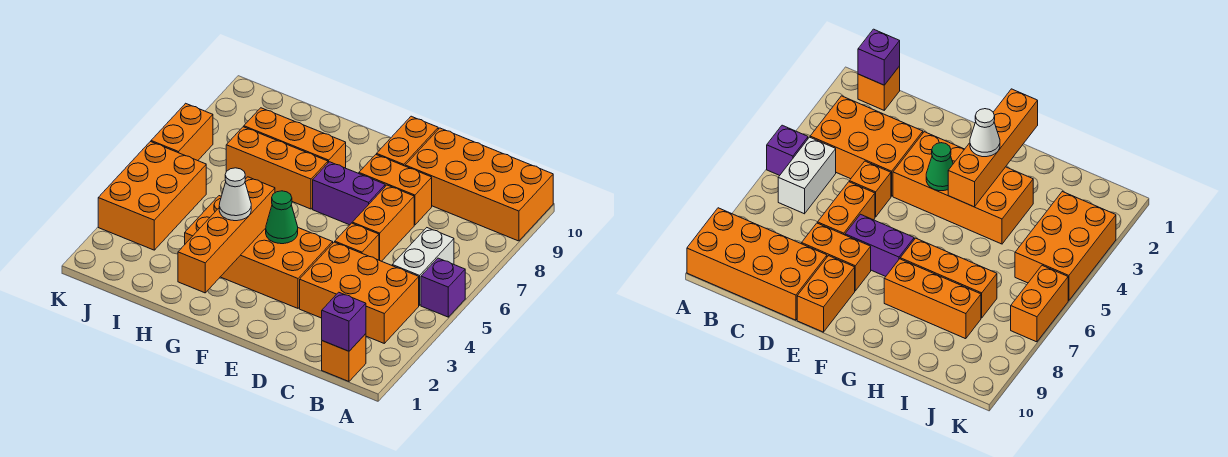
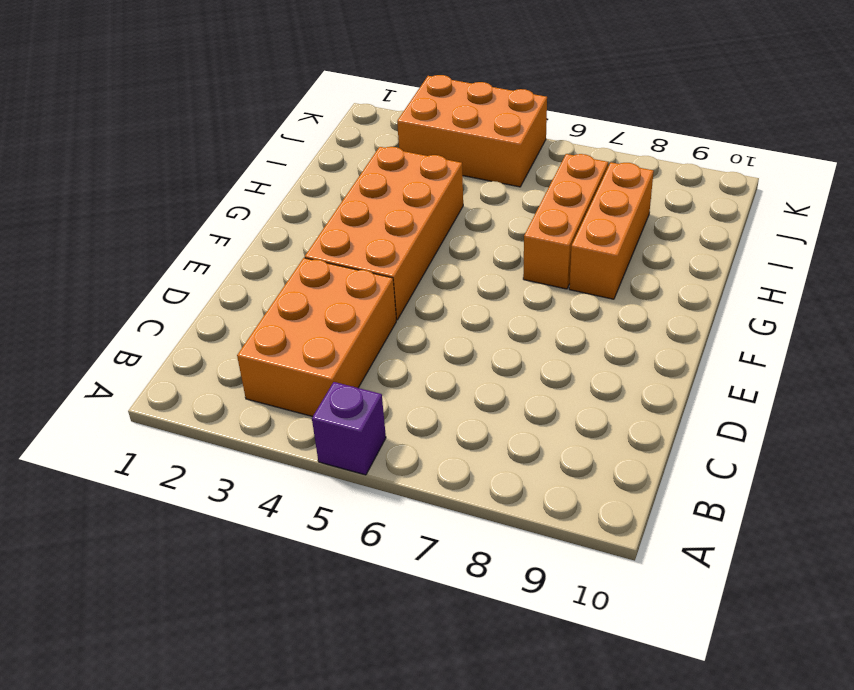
none -> orange brick A9:D10 level 1
none -> orange brick B1 level 1
none -> white brick B5:B6 level 1

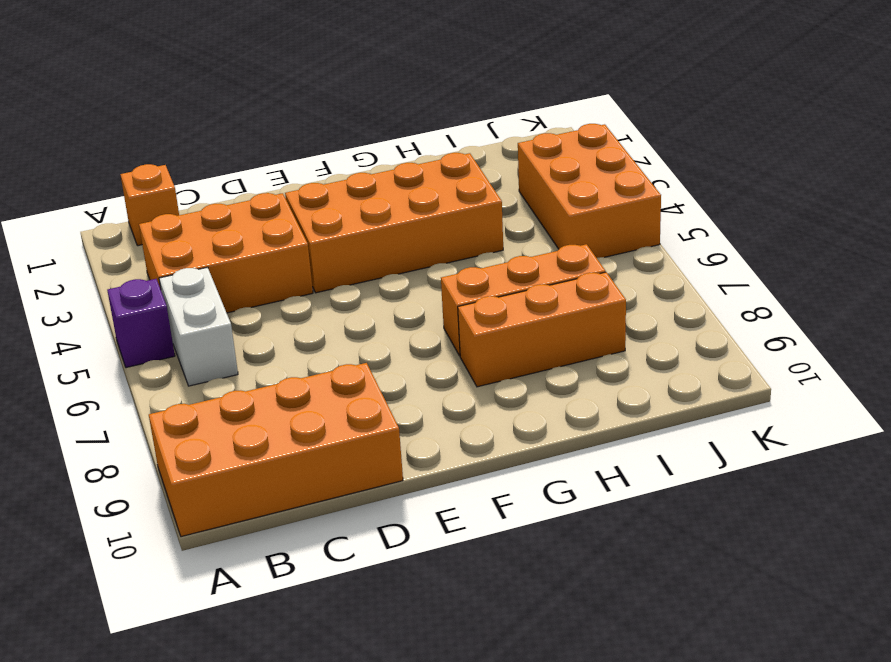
none -> orange brick D5 level 1
none -> orange brick D6:D7 level 1
none -> orange brick D8:E8 level 1

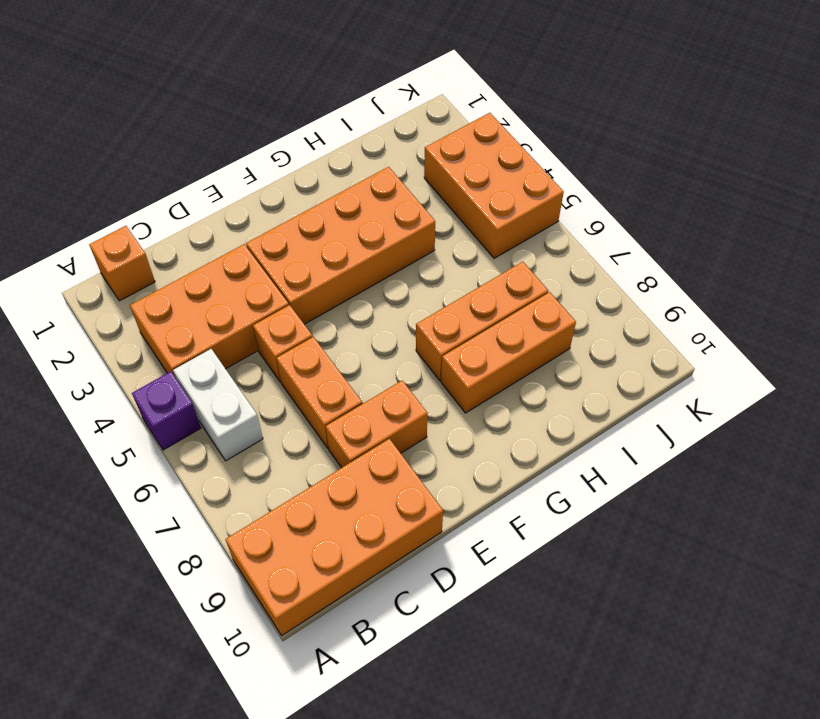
none -> purple brick E7:F7 level 1
none -> orange brick E9:E10 level 1
none -> orange brick K6:K7 level 1

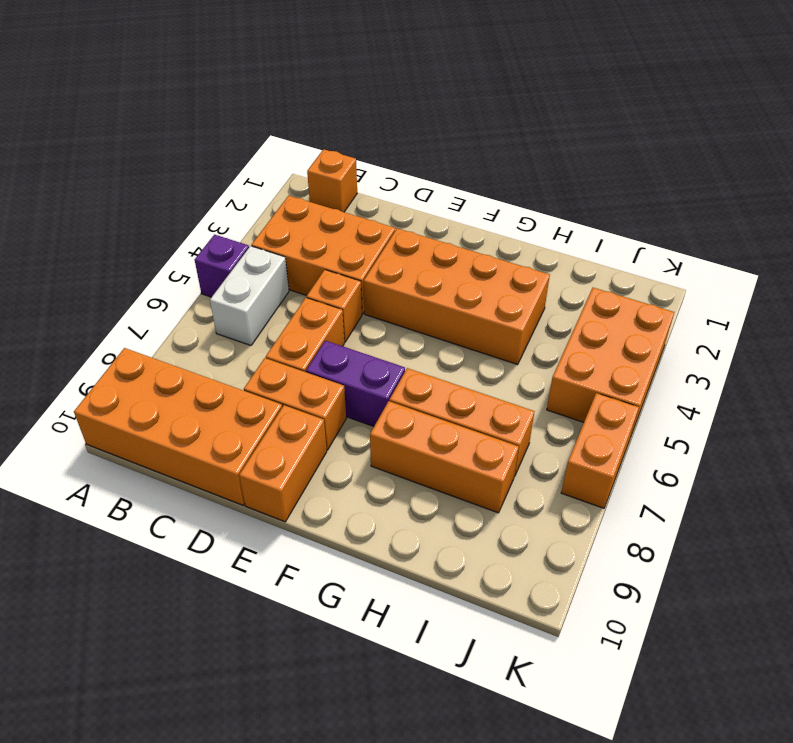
none -> purple brick B1 level 2
none -> green cone F4 level 2
none -> orange brick G1:G4 level 2

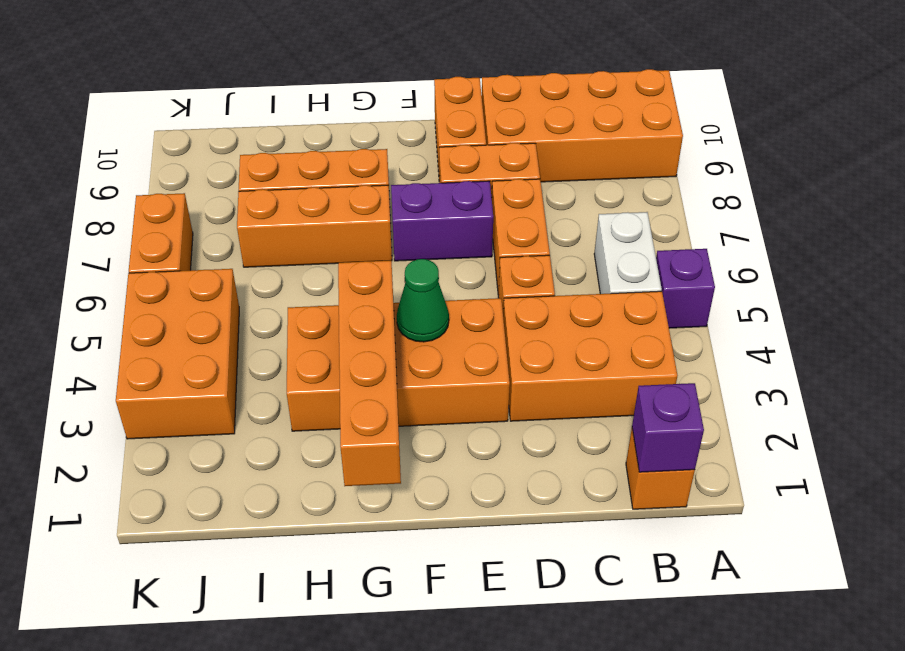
none -> white cone G3 level 3

